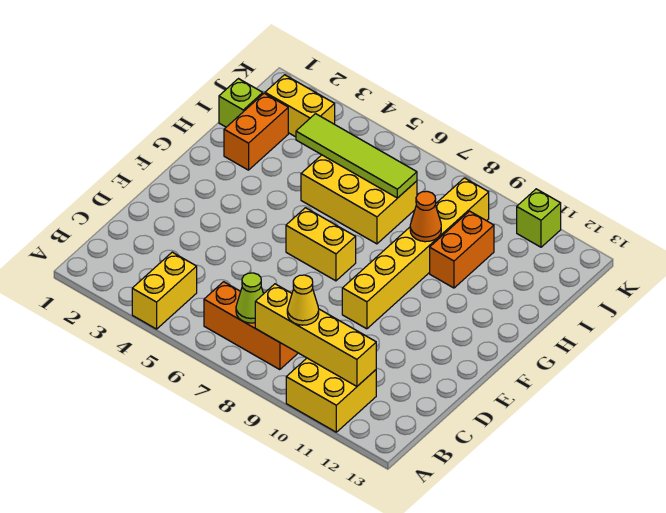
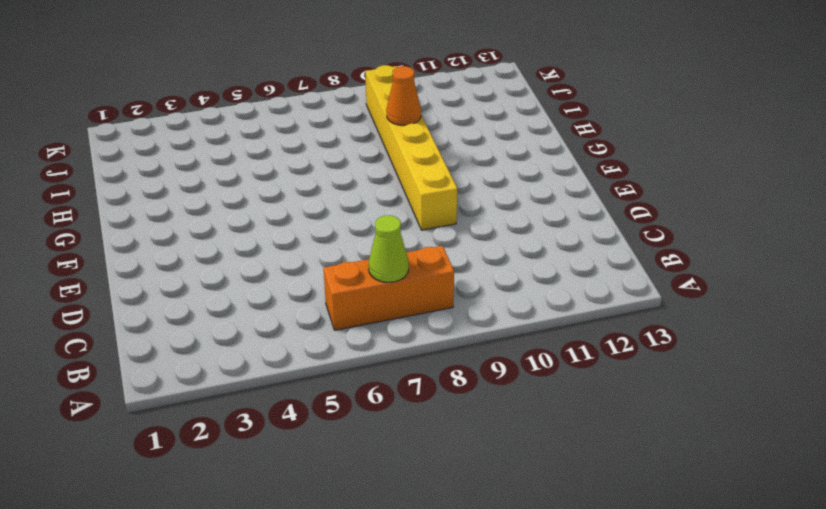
none -> yellow brick A4:B4 level 1
none -> yellow brick A10:B11 level 1
none -> yellow brick F6:F7 level 1

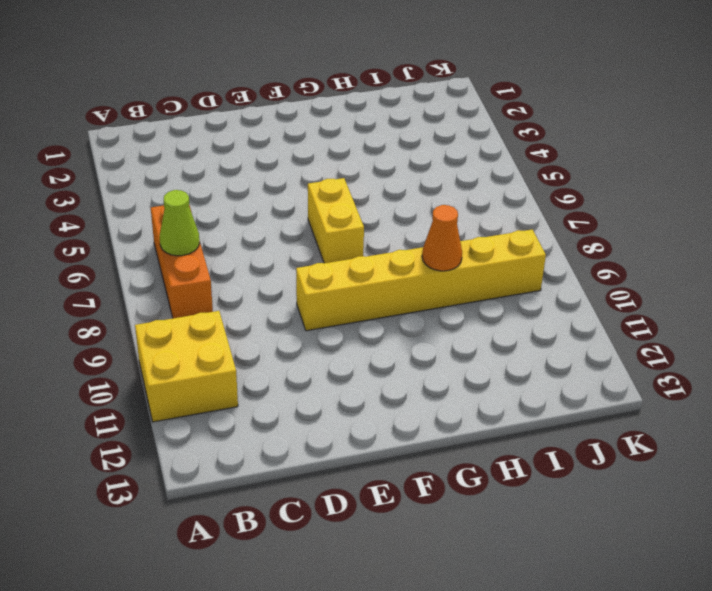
none -> yellow brick A4:B4 level 1
none -> orange brick H2:I2 level 1
none -> yellow brick H5:I7 level 1

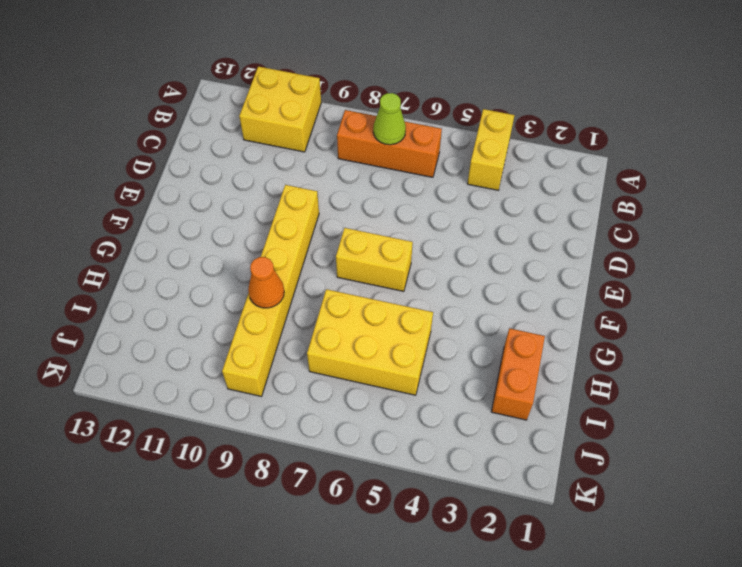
none -> orange brick H10:I10 level 1
none -> lime brick I1 level 1
none -> yellow brick J2:J3 level 1

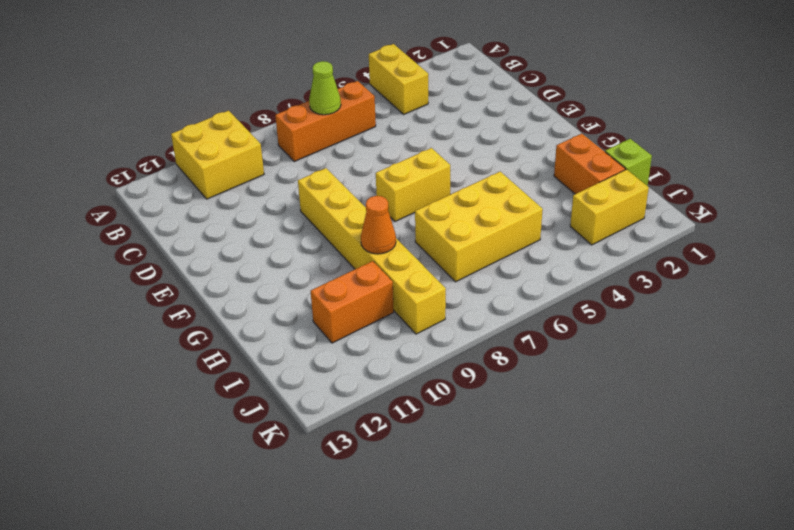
orange brick I10:I11 level 1 -> orange brick H10:I10 level 1
none -> lime brick K11 level 1
none -> yellow brick B8:B11 level 2
none -> lime tile I4:I7 level 2

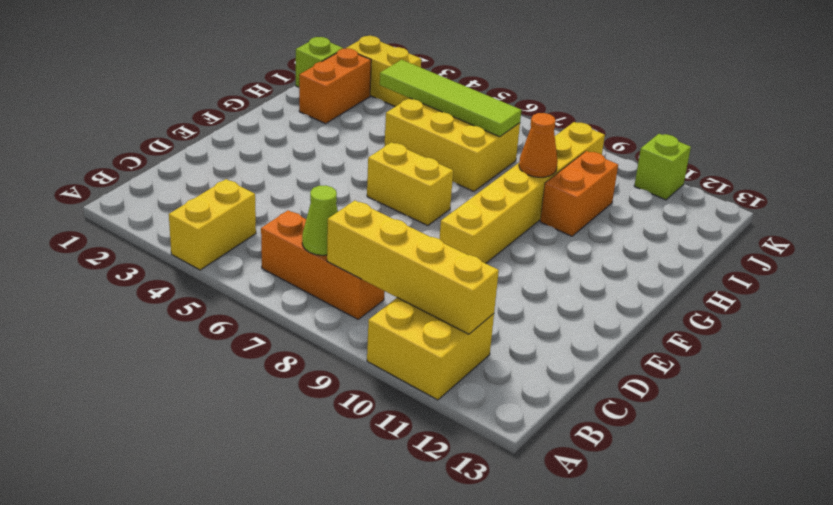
none -> yellow cone B9 level 3

